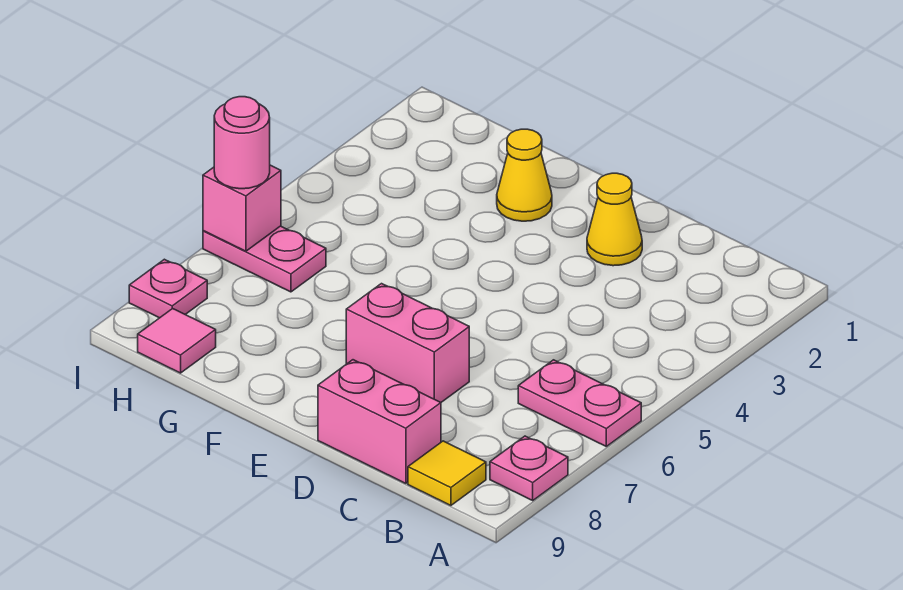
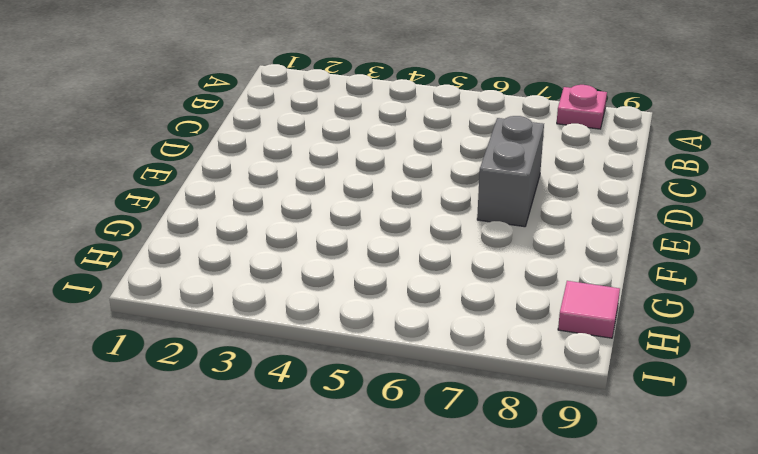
grey brick D7:E7 level 1 -> pink brick D7:E7 level 1
none -> pink plate A6:B6 level 1
none -> yellow tile B9 level 1
none -> pink brick C9:D9 level 1

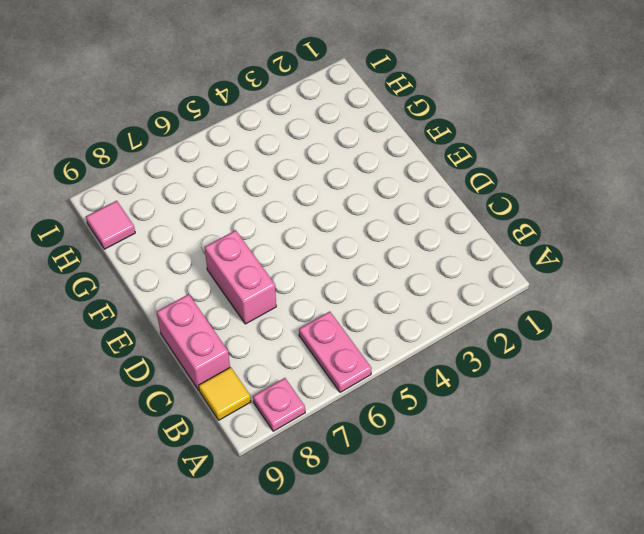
none -> yellow cone D2 level 1
none -> yellow cone F2 level 1
none -> pink plate H6:I6 level 1

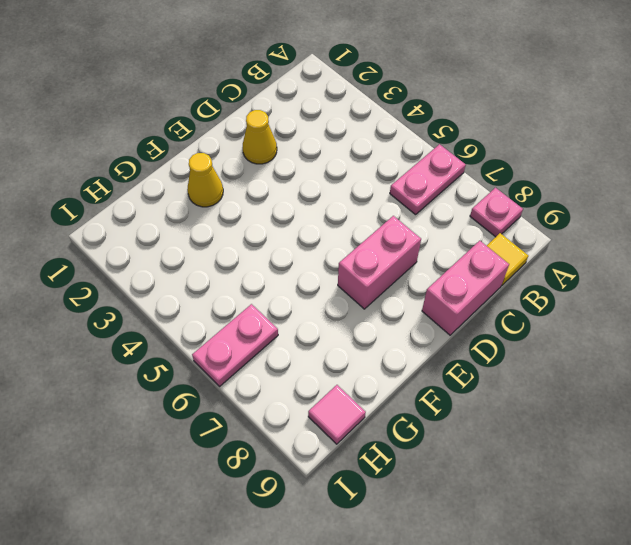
none -> pink plate I8 level 1
none -> pink brick I6 level 2
none -> pink round brick I6 level 3

